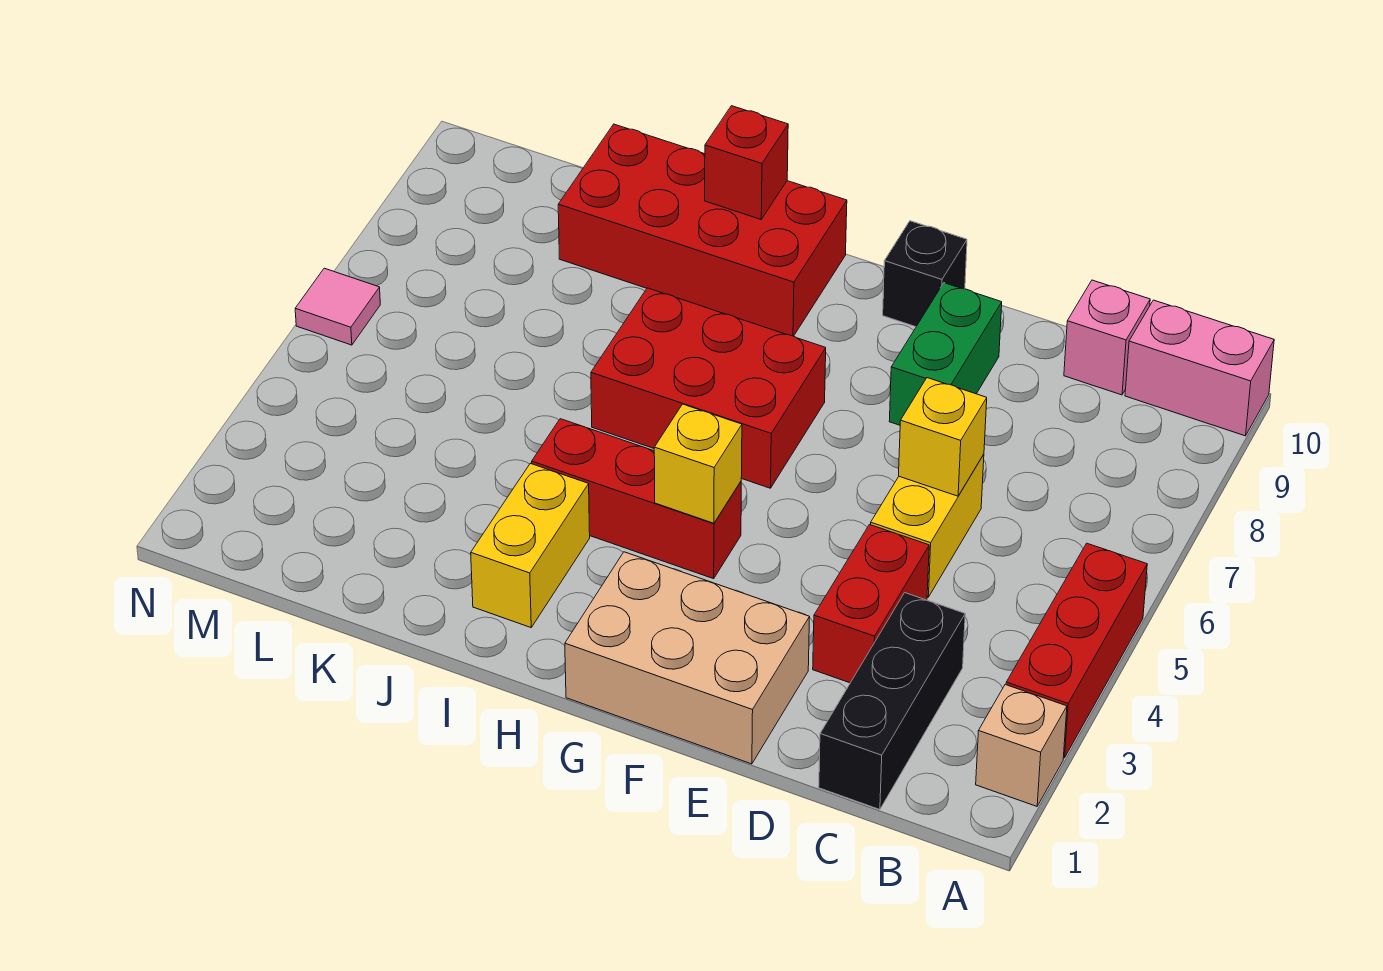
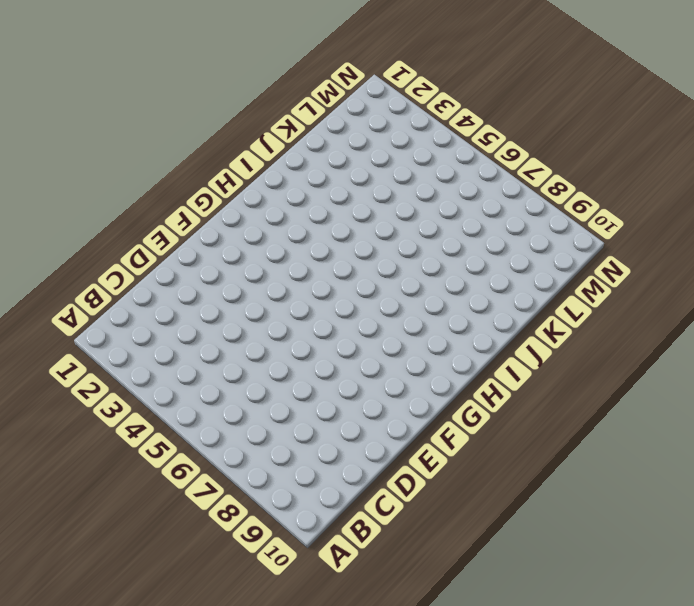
none -> tan brick A2 level 1
none -> red brick A3:A5 level 1
none -> pink brick A10:B10 level 1

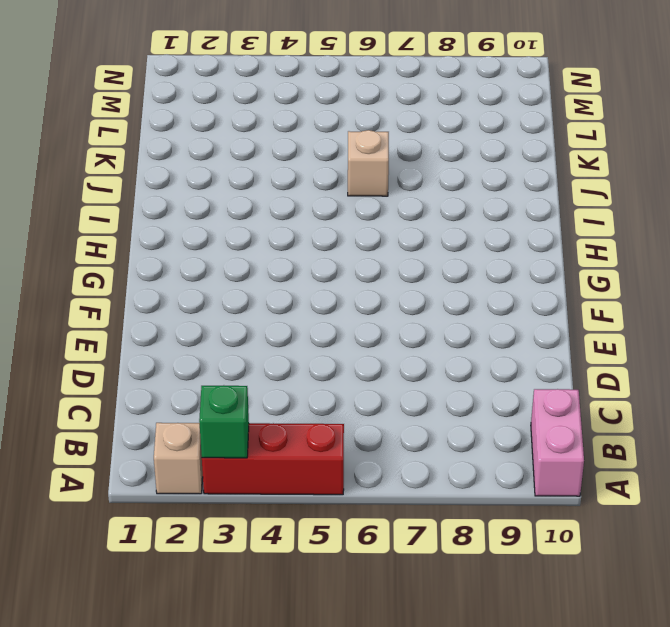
green brick A3 level 2 -> none
tan brick J6 level 1 -> none
none -> black brick C1:C3 level 1
none -> pink brick C10 level 1
none -> red brick D3:D4 level 1

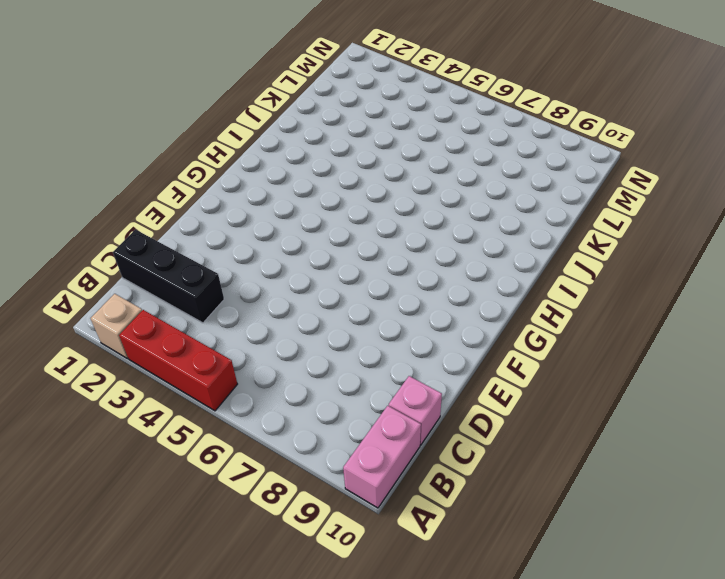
none -> red brick D3:D4 level 1
none -> yellow brick D5:D6 level 1
none -> tan brick E1:G2 level 1

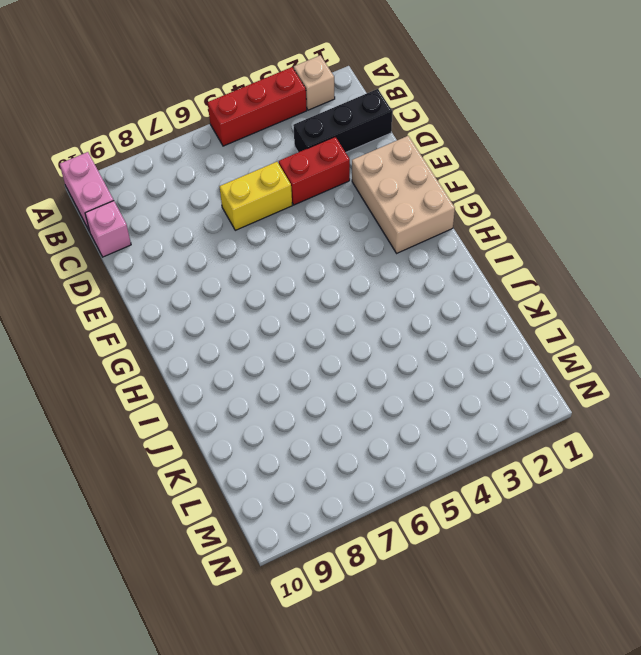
none -> green brick E8:E9 level 1
none -> black brick F10 level 1
none -> red brick G4:I4 level 1

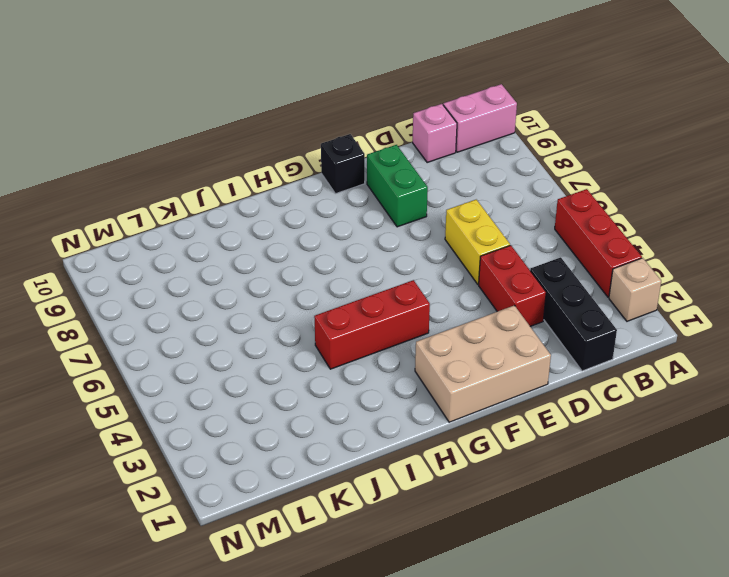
none -> red brick G6:I7 level 1
none -> red brick H9:K10 level 1
none -> yellow brick I2:I3 level 1

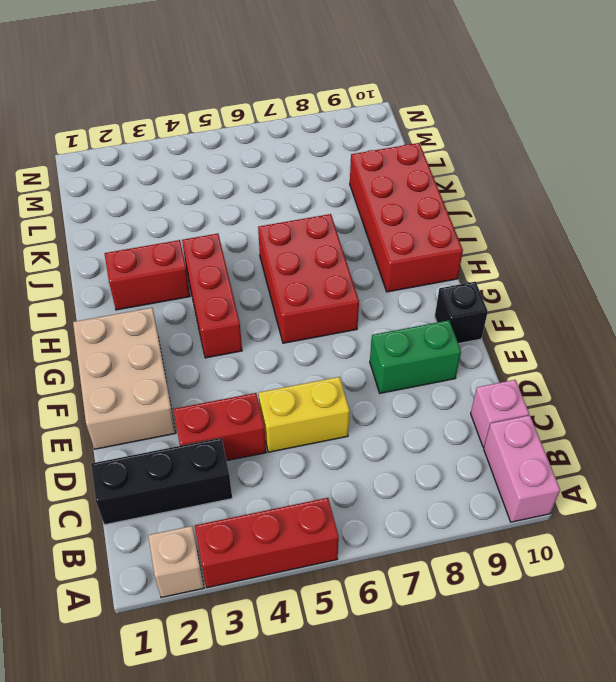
red brick I2:I3 level 1 -> yellow brick I2:I3 level 1
none -> pink tile N6 level 1
none -> yellow brick D6 level 2
none -> yellow brick G4 level 2

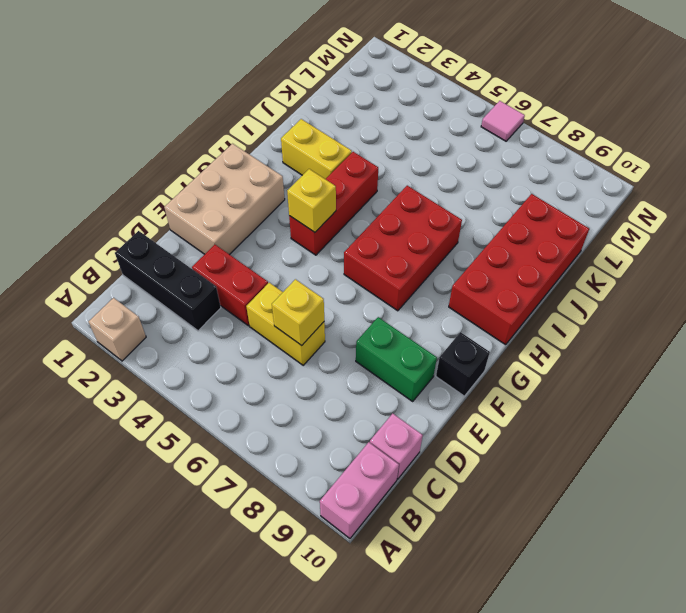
none -> red brick A3:A5 level 1
none -> red brick I10 level 2

